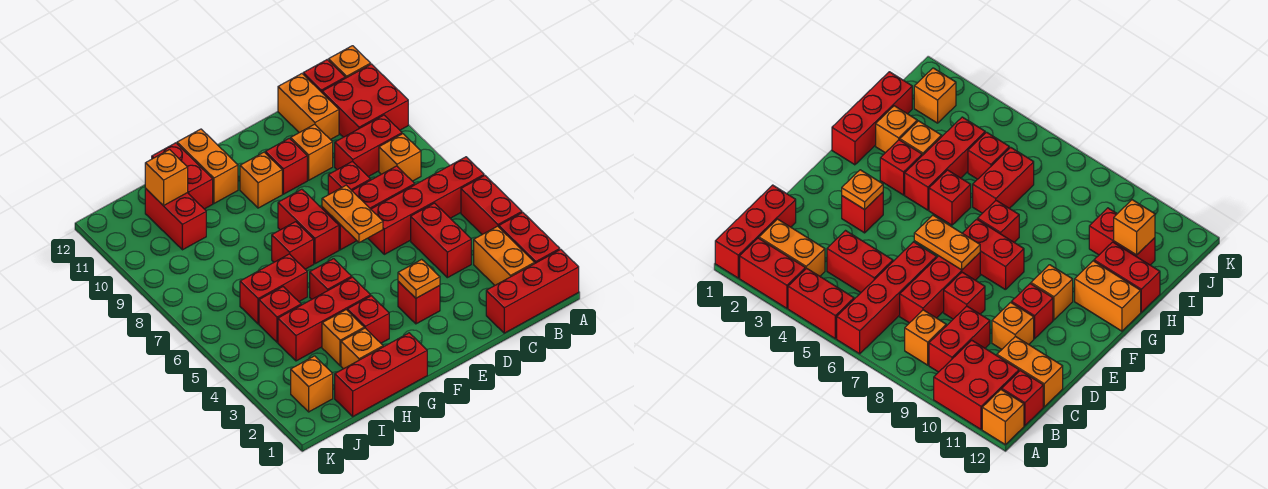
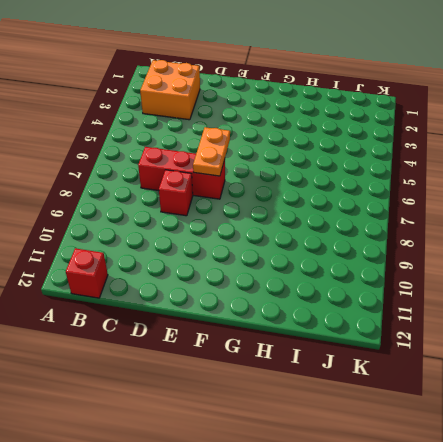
orange brick B2:C3 level 1 -> orange brick B2:B3 level 1
none -> red brick A1:C1 level 1
none -> red brick A2:A3 level 1
none -> red brick A4:A5 level 1
none -> red brick A6:D6 level 1

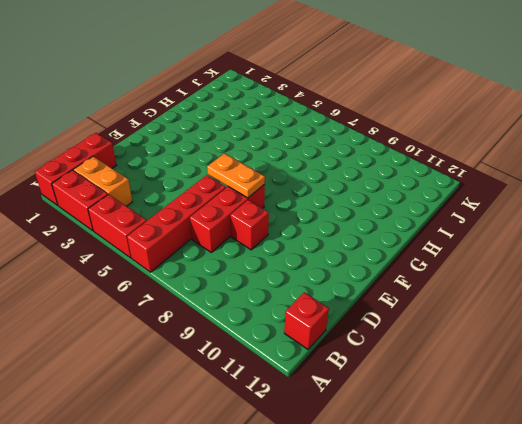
none -> red brick A10:B11 level 1
none -> orange brick A12 level 1
none -> orange brick B8 level 1
none -> red brick B9:C9 level 1

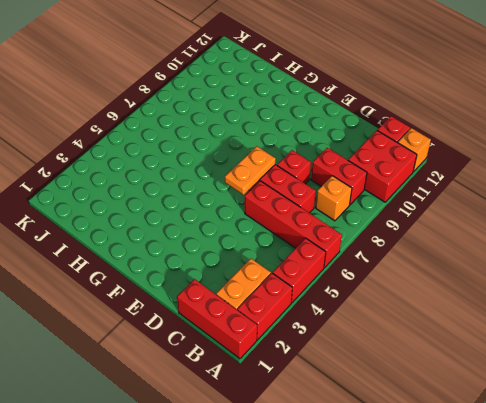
none -> red brick C4:C5 level 1
none -> orange brick C11:C12 level 1
none -> orange brick D10 level 1
none -> red brick E3 level 1

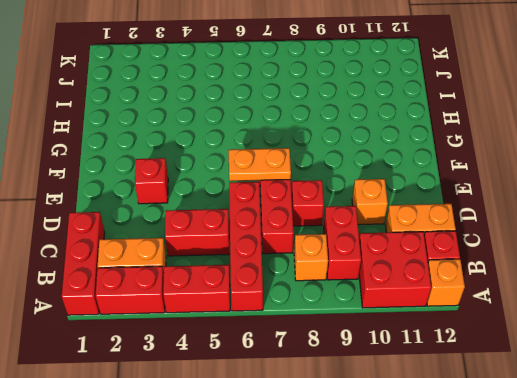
none -> red brick E10 level 1
none -> red brick F7:F8 level 1
none -> orange brick F10 level 1
none -> red brick G1:I1 level 1

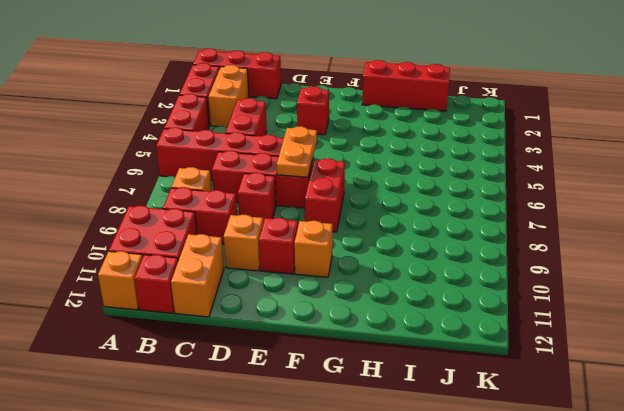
none -> red brick G3 level 1
none -> red brick G4:I4 level 1
none -> red brick G5 level 1
none -> red brick G7 level 1

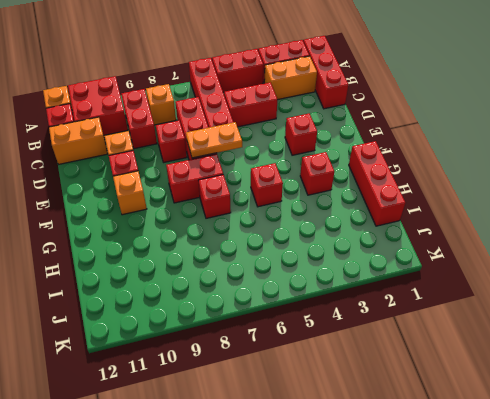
none -> red brick G4:I4 level 1
none -> orange brick G11:G12 level 1
none -> orange brick H2 level 1
none -> orange brick H3 level 1

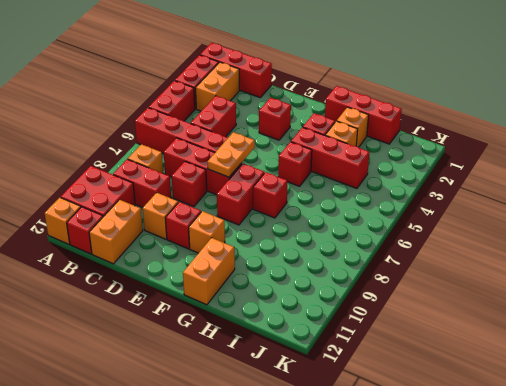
none -> red brick H6:I6 level 1
none -> red brick H11:H12 level 1
none -> red brick I5 level 1
none -> red brick I10:I11 level 1

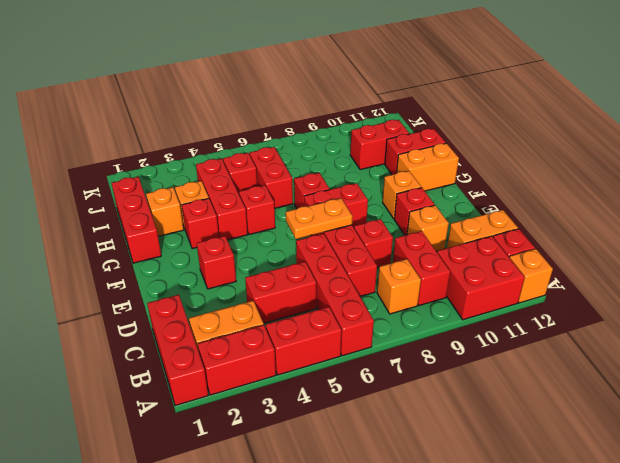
none -> orange brick J2 level 1
none -> orange plate E3 level 2
none -> orange brick I11 level 2

